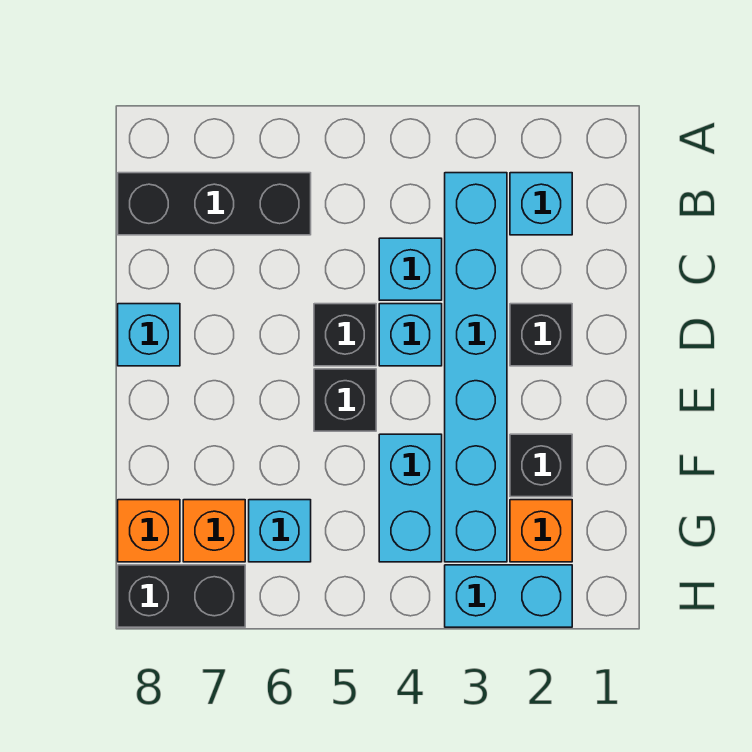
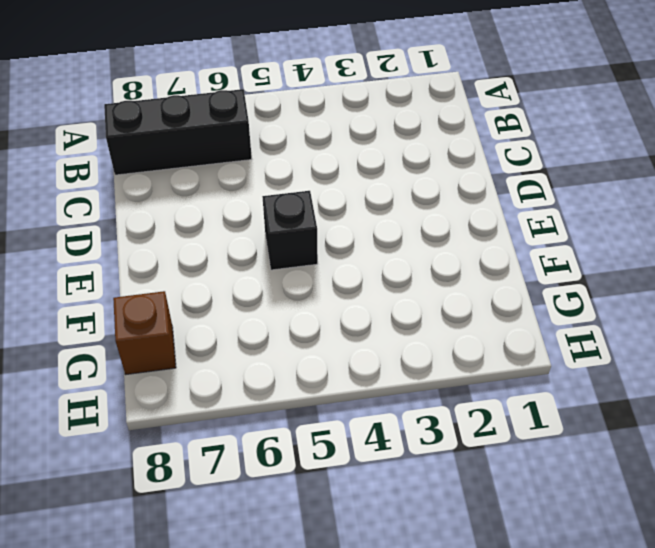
brown brick G8 level 1 -> orange brick G8 level 1
none -> cyan brick B2 level 1
none -> cyan brick B3:G3 level 1
none -> cyan brick C4 level 1

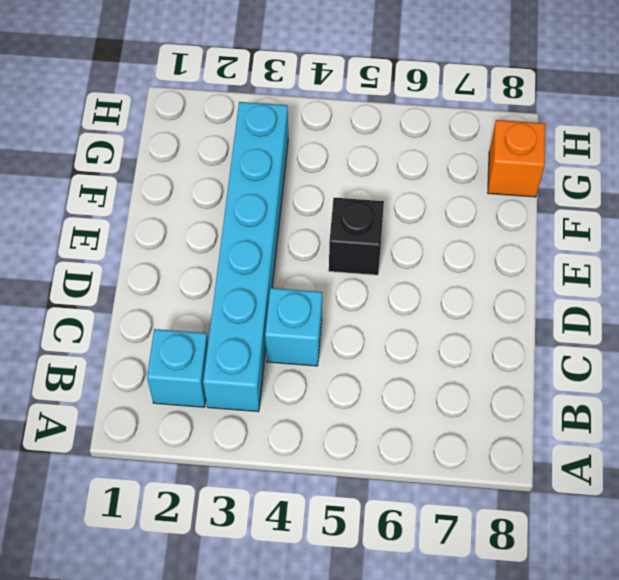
none -> black brick B6:B8 level 1
none -> black brick D2 level 1
none -> cyan brick D4 level 1

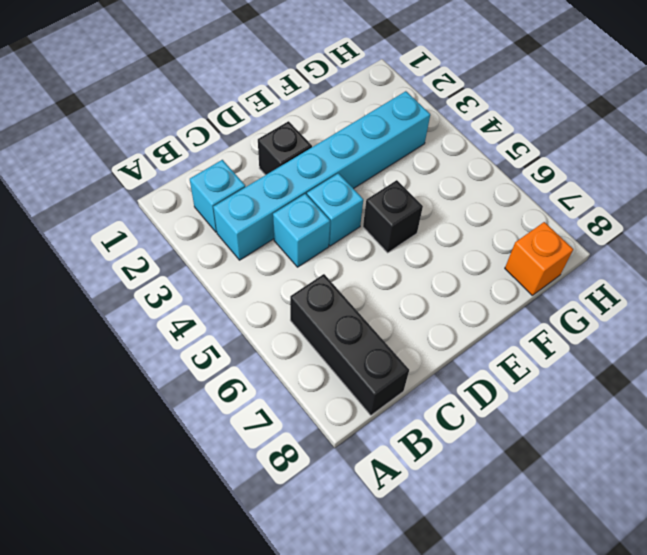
none -> black brick D5 level 1
none -> cyan brick D8 level 1
none -> black brick F2 level 1

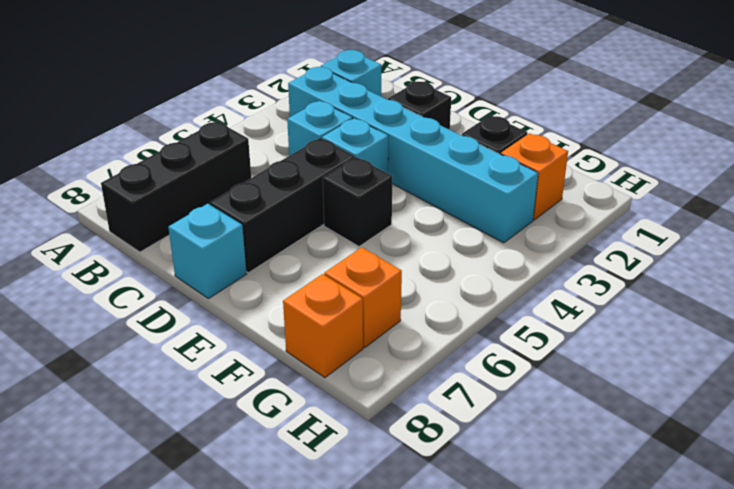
black brick D5:D7 level 1 -> black brick D5 level 1
none -> cyan brick F4:G4 level 1
none -> cyan brick G6 level 1
none -> cyan brick H2:H3 level 1

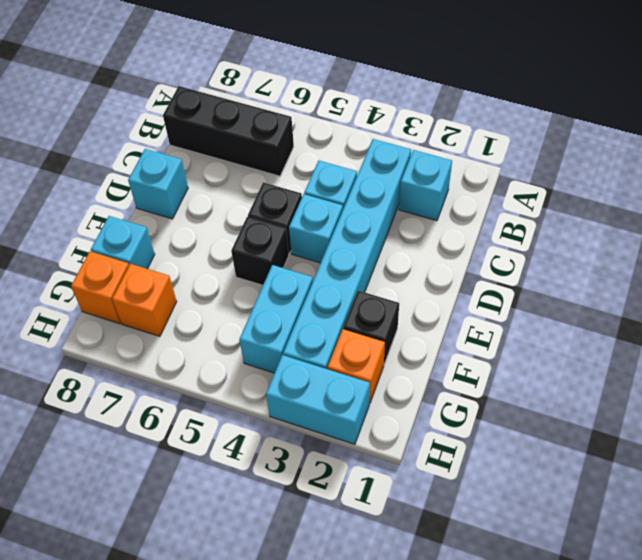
cyan brick F8 level 1 -> cyan brick G6 level 1
none -> black brick D2 level 1
none -> black brick H7:H8 level 1

